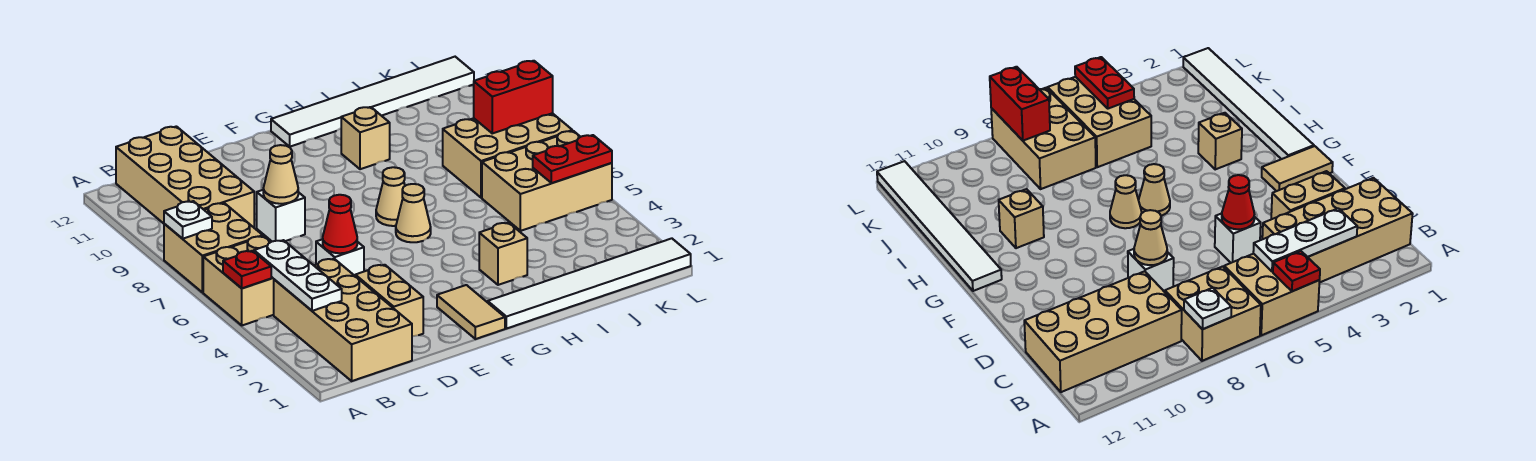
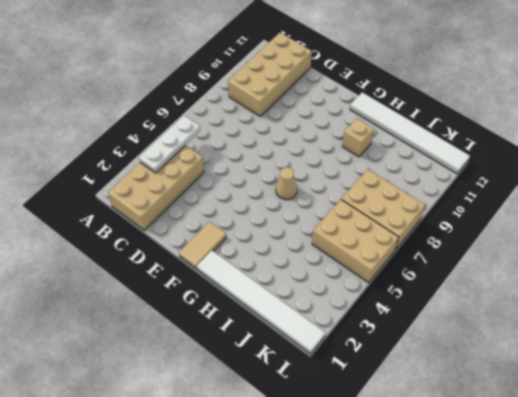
none -> tan brick A5:B6 level 1
none -> tan brick A7:B8 level 1
none -> tan brick D2:D3 level 1

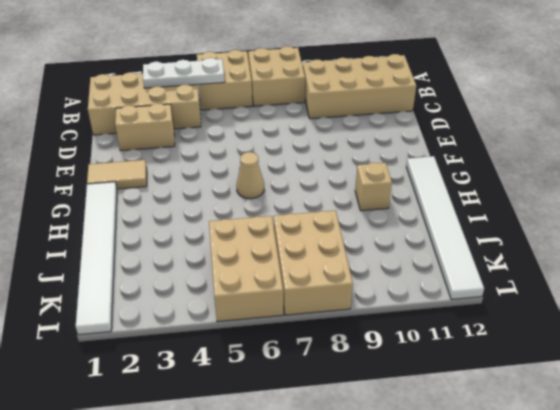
none -> white brick D5 level 1
none -> white brick D8 level 1
none -> tan cone G7 level 1

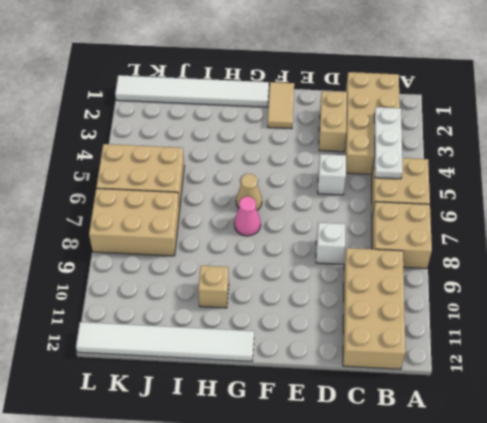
pink cone G7 level 1 -> tan cone G7 level 1
none -> tan brick H3 level 1
none -> red plate A5 level 2
none -> white plate A8 level 2

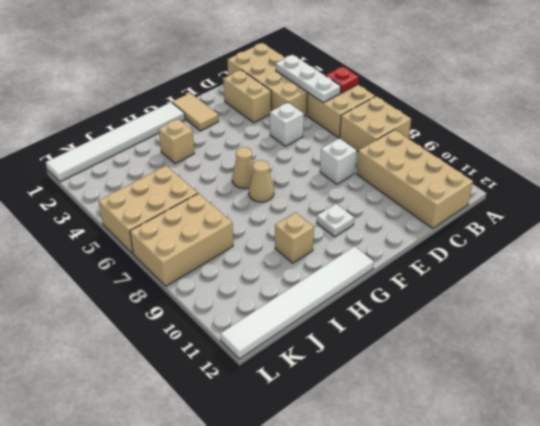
white plate F10 level 1 -> white plate A8 level 2
none -> red cone D5 level 2
none -> tan cone D8 level 2
none -> red plate K5:L5 level 2

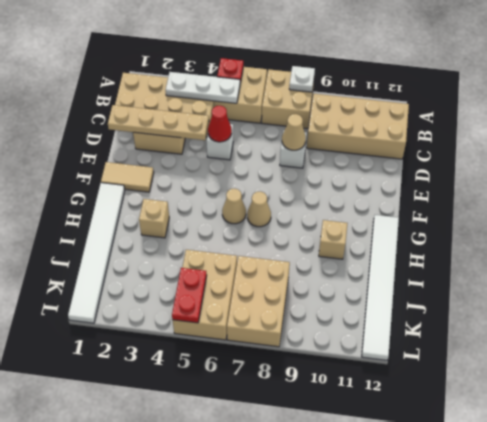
tan plate D1:D4 level 2 -> none
none -> red brick K8:L8 level 2

